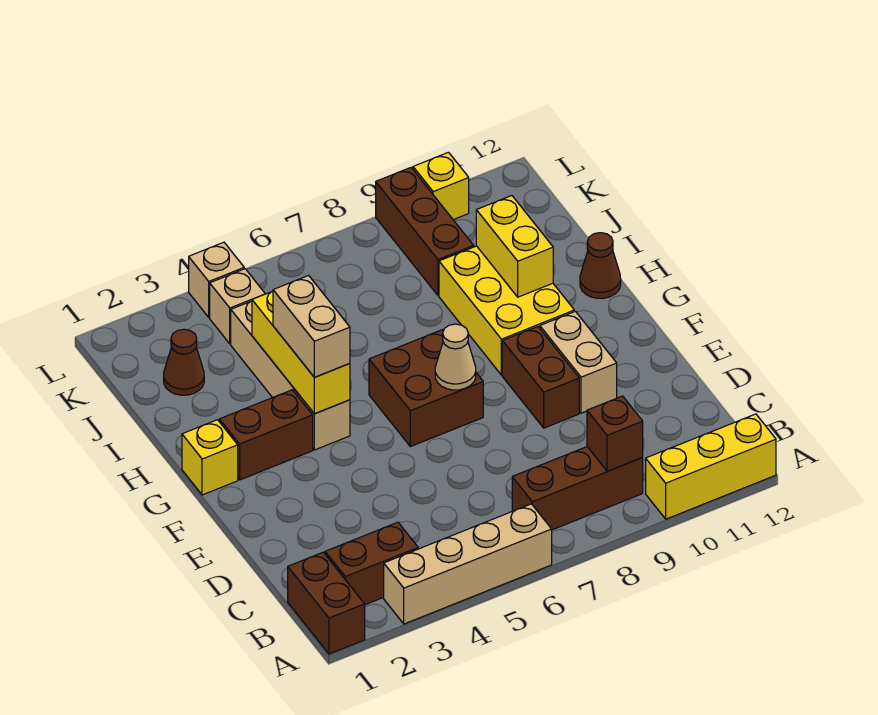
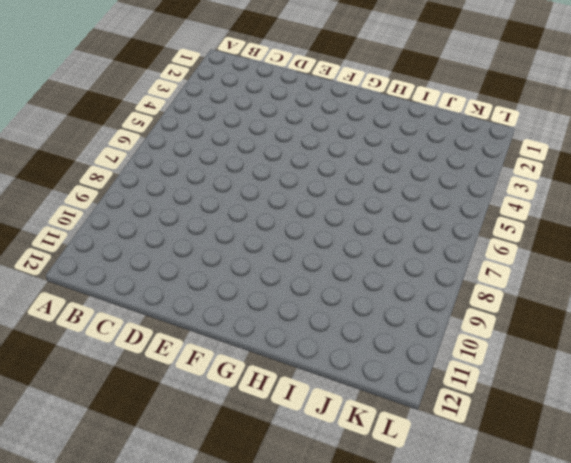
none -> brown brick A1:B1 level 1
none -> tan brick A3:A6 level 1
none -> yellow brick A10:A12 level 1

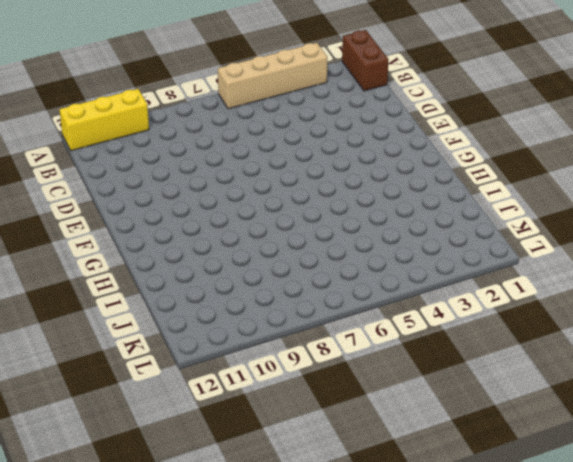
none -> brown brick B2:B3 level 1
none -> brown brick B7:B9 level 1
none -> brown brick E9:F9 level 1

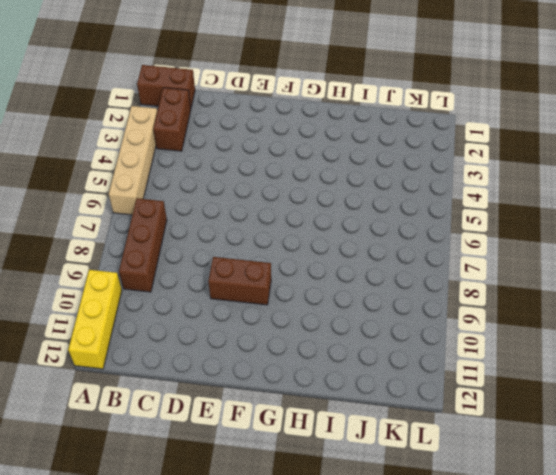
none -> tan brick E10:F10 level 1
none -> brown brick F6:G7 level 1
none -> yellow brick G1 level 1

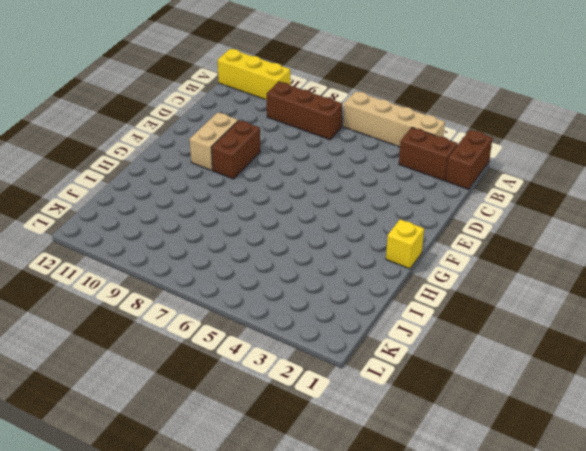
none -> brown brick F6:G7 level 1
none -> brown brick G2:G3 level 1
none -> tan brick G4:J4 level 1

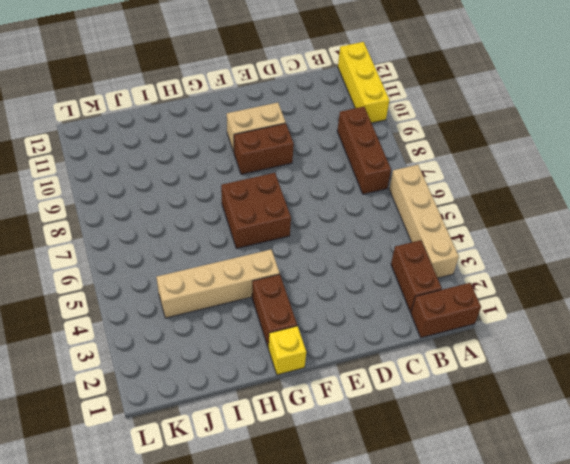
none -> yellow brick G9:I10 level 1
none -> brown cone H12 level 1
none -> brown cone J2 level 1

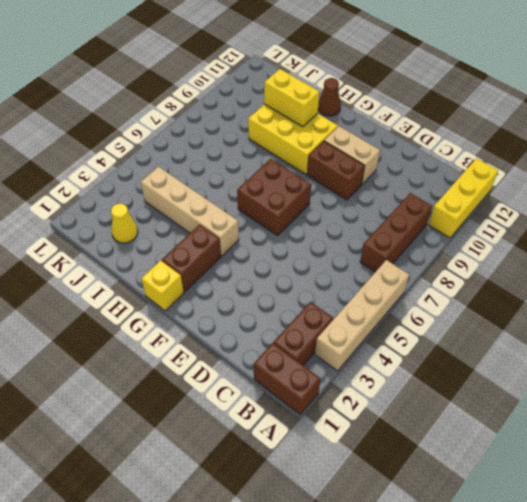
yellow cone J2 level 1 -> brown cone J2 level 1
none -> brown brick J9:L9 level 1
none -> tan brick K4 level 1
none -> tan brick L4 level 1

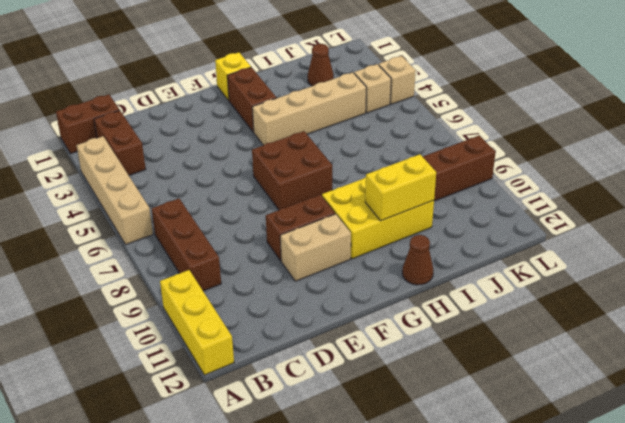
none -> yellow brick L10 level 1
none -> brown brick B9 level 2
none -> tan cone F7 level 2

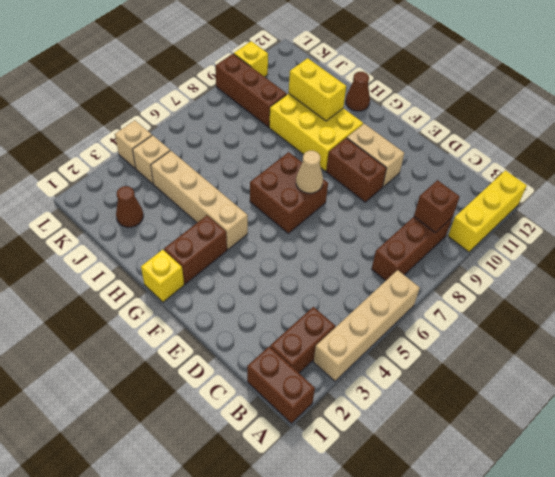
none -> yellow brick G4:I4 level 2
none -> tan brick G4:H4 level 3

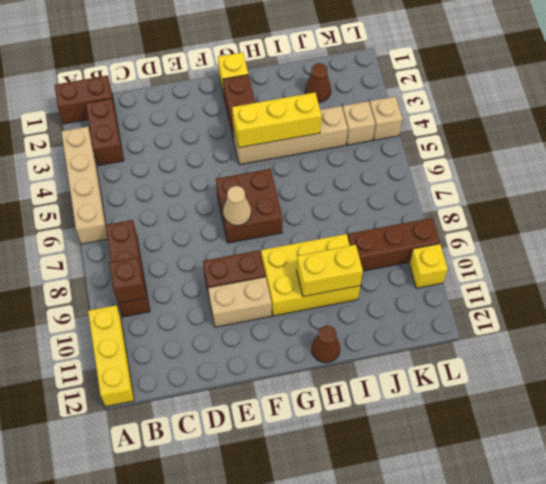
none -> tan brick G4:H4 level 3

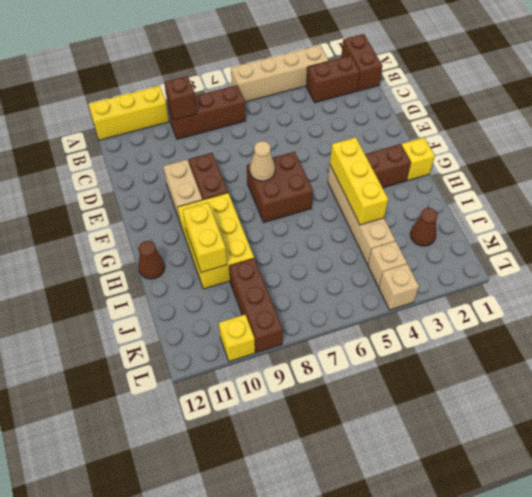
none -> tan brick G4:H4 level 3

